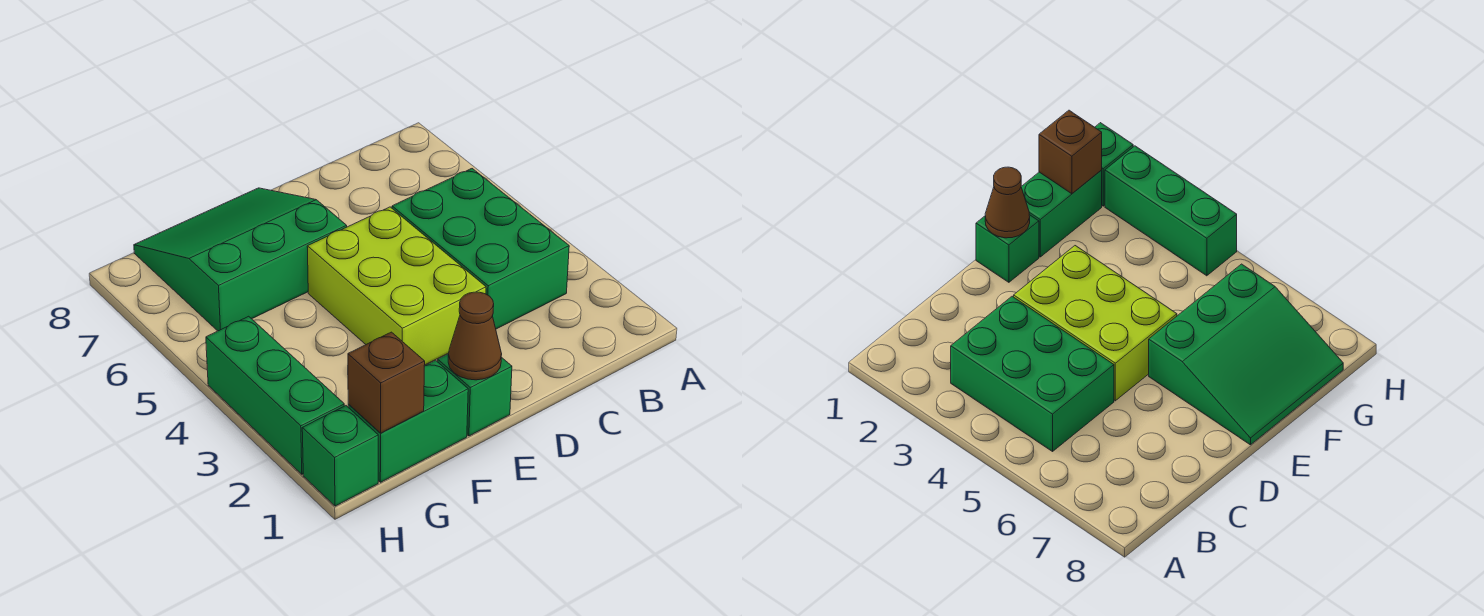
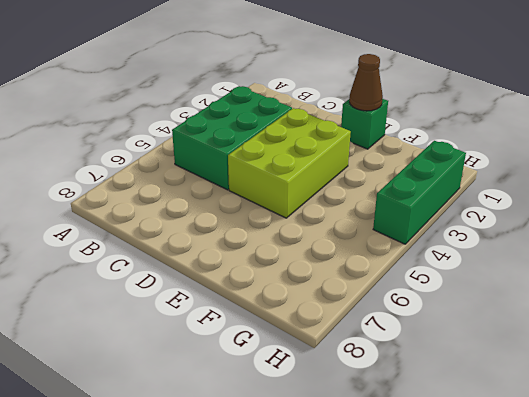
none -> green slope E6:G8 level 1 top 6
none -> green brick F1:G1 level 1

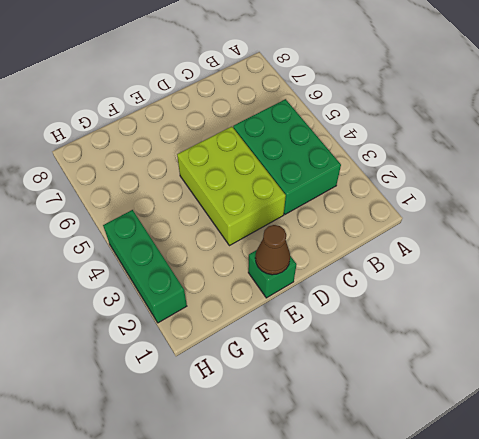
none -> green slope E6:G8 level 1 top 6
none -> green brick F1:G1 level 1

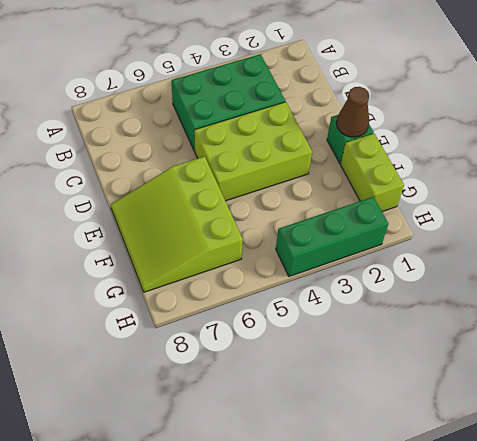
lime slope E6:G8 level 1 top 6 -> green slope E6:G8 level 1 top 6
lime brick F1:G1 level 1 -> green brick F1:G1 level 1
none -> green brick H1 level 1
none -> brown brick G1 level 2

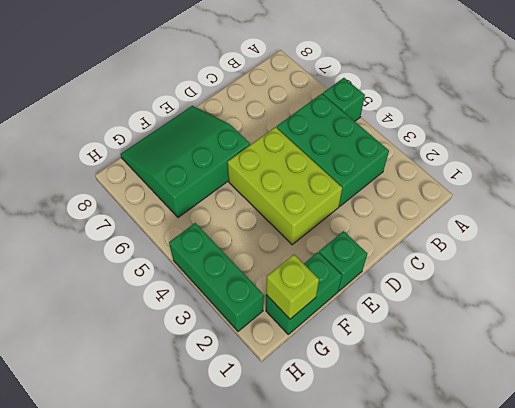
green brick A5 level 1 -> green brick H1 level 1
lime brick G1 level 2 -> brown brick G1 level 2
none -> brown cone E1 level 2

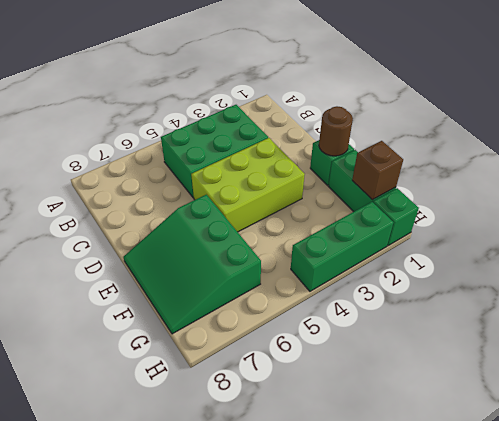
brown round brick E1 level 2 -> brown cone E1 level 2

